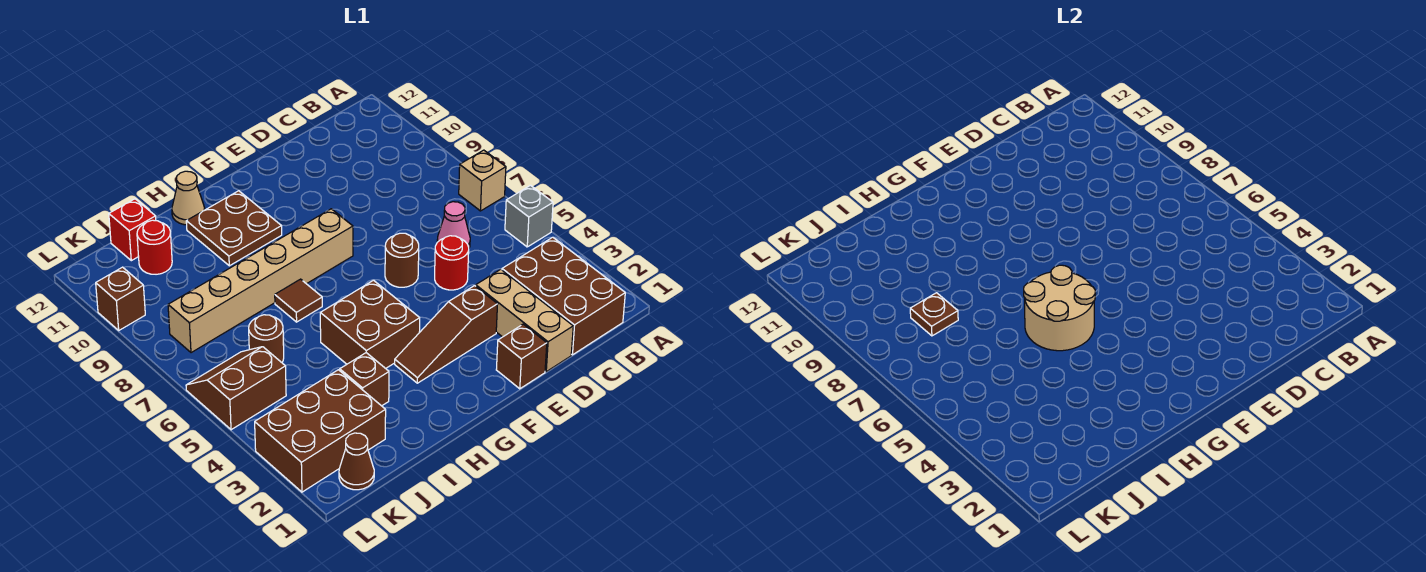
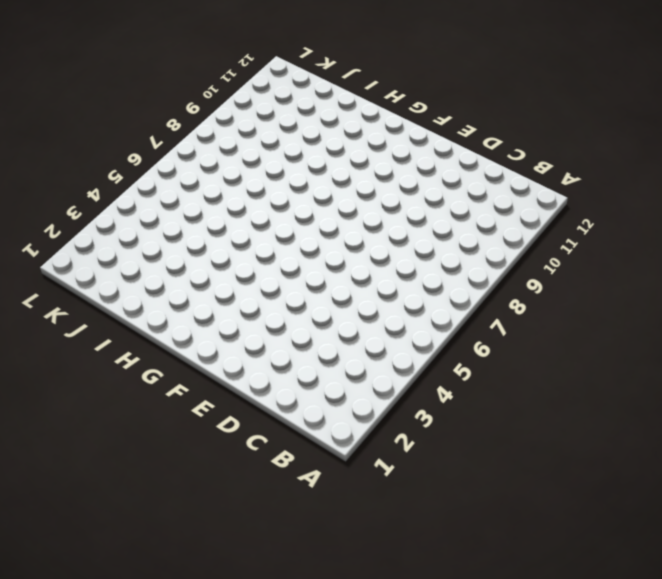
none -> grey brick A5 level 1
none -> tan brick A7 level 1
none -> brown brick B1:C3 level 1

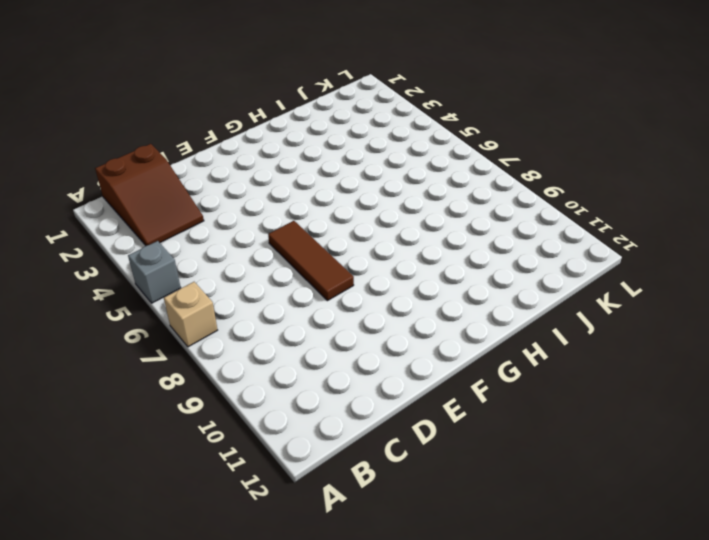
brown slope B1:C3 level 1 top 1 -> brown brick B1:C3 level 1
brown tile E6:E8 level 1 -> brown round brick E6 level 1
none -> pink cone C6 level 1
none -> tan brick D1:D3 level 1
none -> red round brick D5 level 1

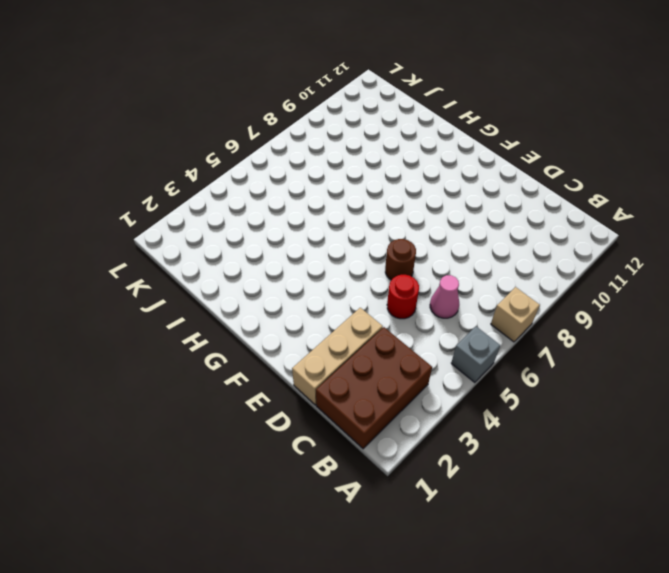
none -> brown brick E1 level 1
none -> brown slope E3:G3 level 1 top E
none -> tan brick F8:K8 level 1

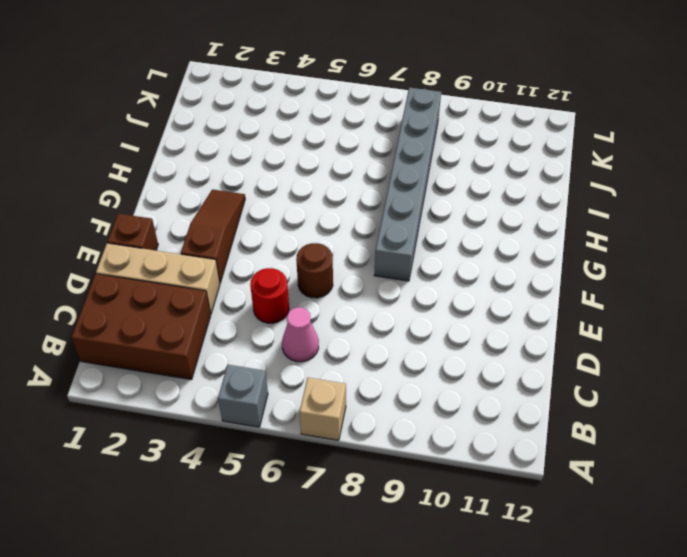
grey brick F8:K8 level 1 -> tan brick F8:K8 level 1
none -> brown brick G4:H5 level 1
none -> brown plate G10:H11 level 1
none -> brown tile H7 level 1

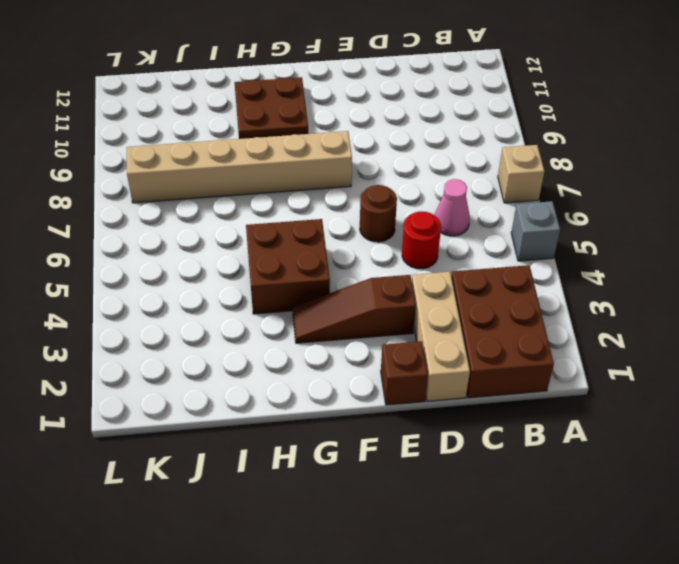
none -> brown tile H7 level 1
none -> tan cone H12 level 1
none -> brown brick I3 level 1

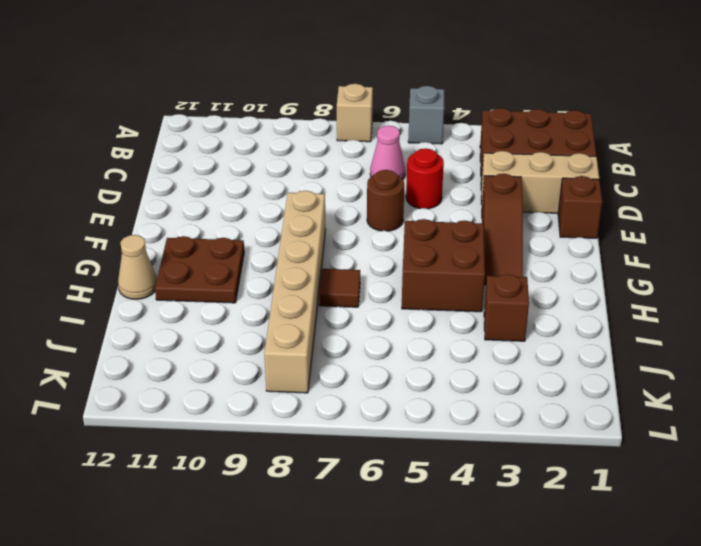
none -> brown brick J2:L3 level 1
none -> brown round brick J6 level 1
none -> red round brick J11 level 1

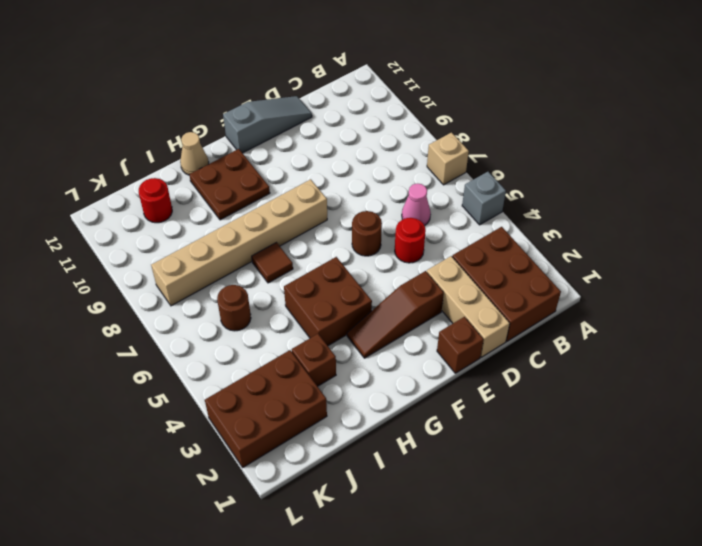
grey slope D12:F12 level 1 top F -> none
none -> red brick J12 level 1
none -> brown cone K1 level 1
none -> brown slope K5:L6 level 1 top 5

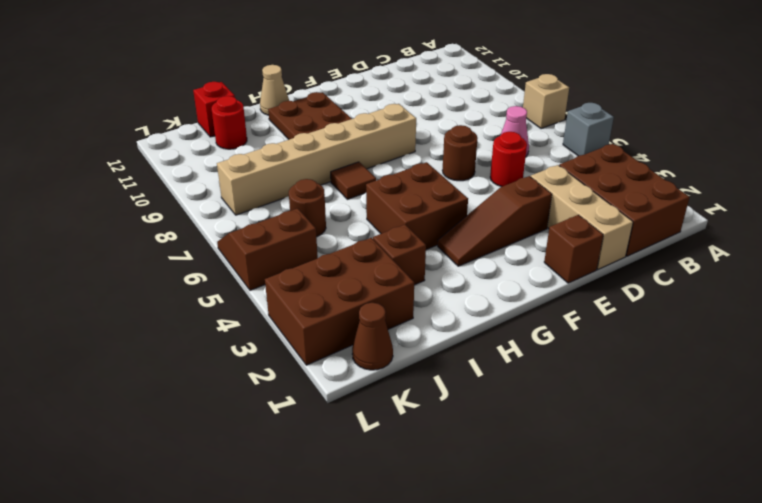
none -> brown brick L10 level 1
none -> tan round brick G5:H6 level 2
none -> brown plate J8 level 2

